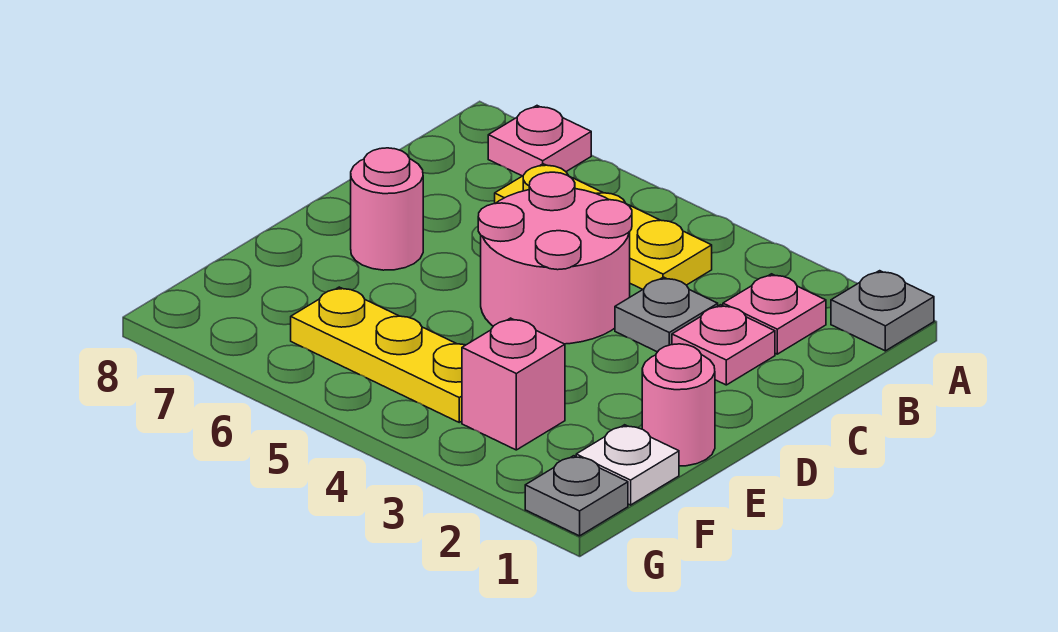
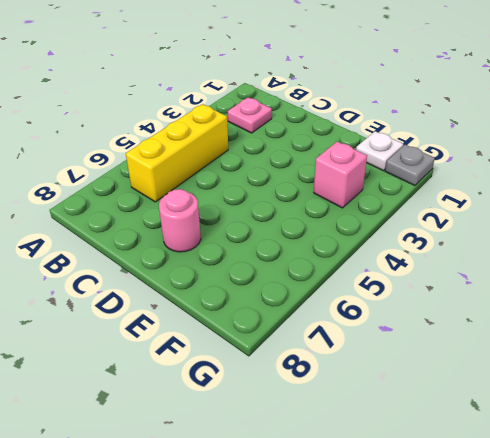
yellow brick B4:B6 level 1 -> yellow plate B4:B6 level 1
none -> grey plate A1 level 1
none -> pink plate A7 level 1
none -> pink plate C2 level 1

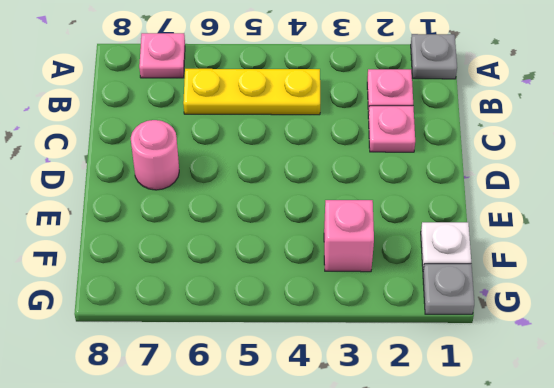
none -> grey plate C3 level 1
none -> pink round brick C4:D5 level 1
none -> pink round brick E1 level 1

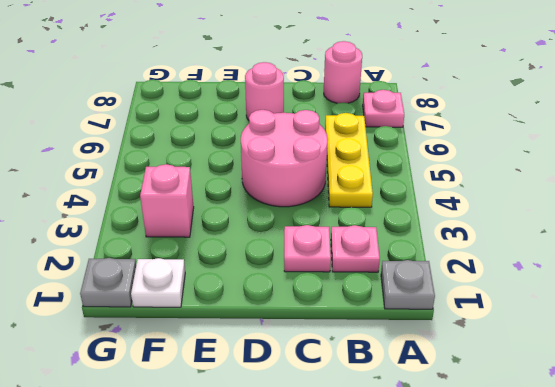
pink round brick B8 level 1 -> pink round brick E1 level 1
none -> grey plate C3 level 1
none -> yellow plate F4:F6 level 1

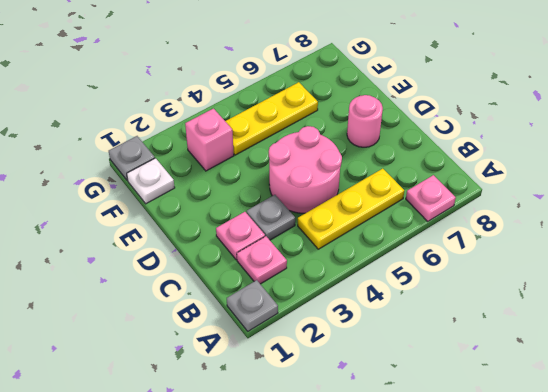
none -> pink round brick E1 level 1

